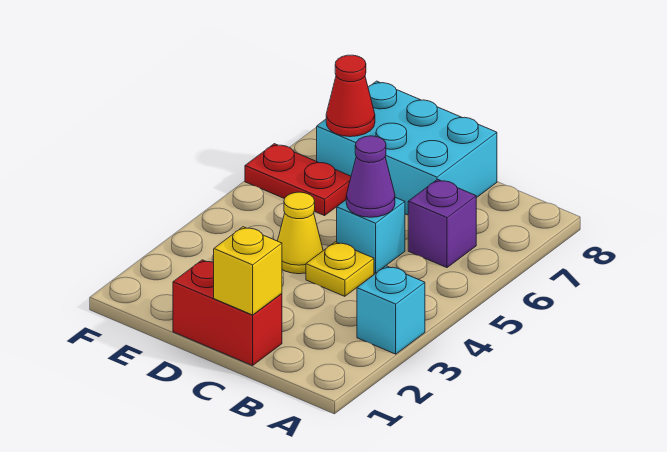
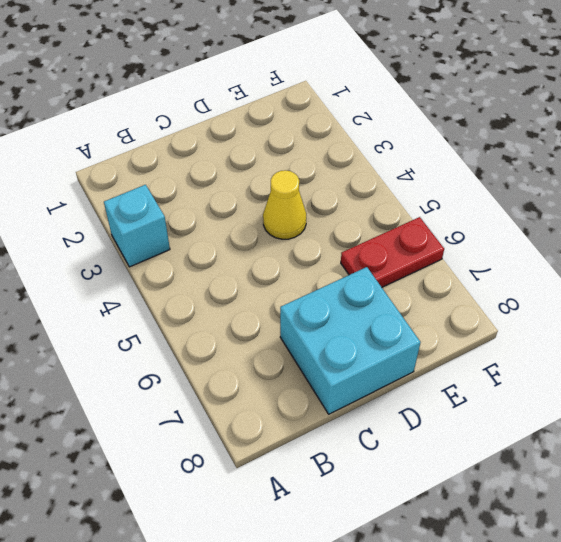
cyan brick C7:D8 level 1 -> cyan brick C7:E8 level 1
none -> purple brick B6 level 1
none -> red brick C1:D1 level 1

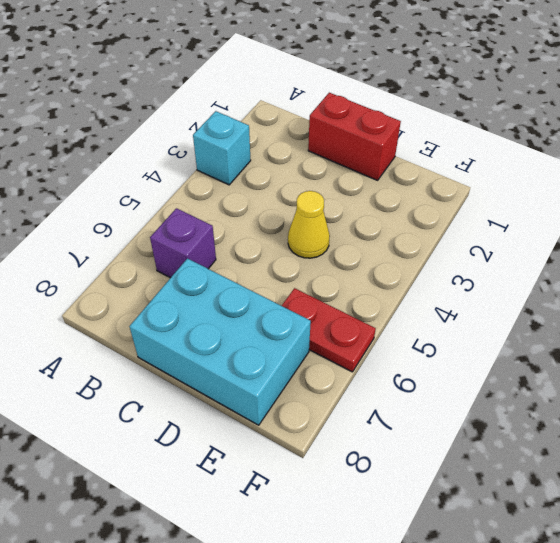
none -> yellow plate C4 level 1
none -> cyan brick C5 level 1

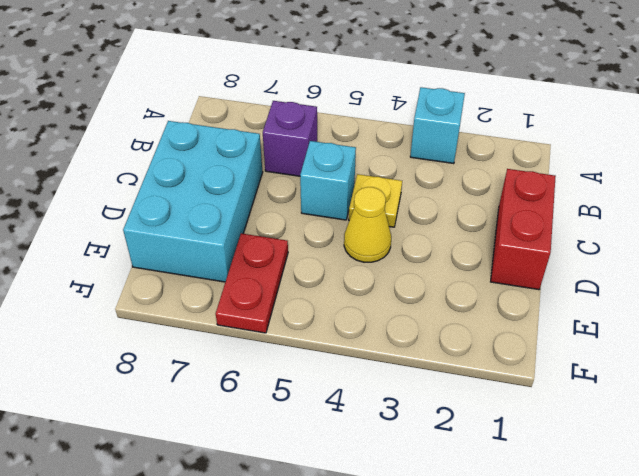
none -> yellow brick C1 level 2
none -> purple cone C5 level 2

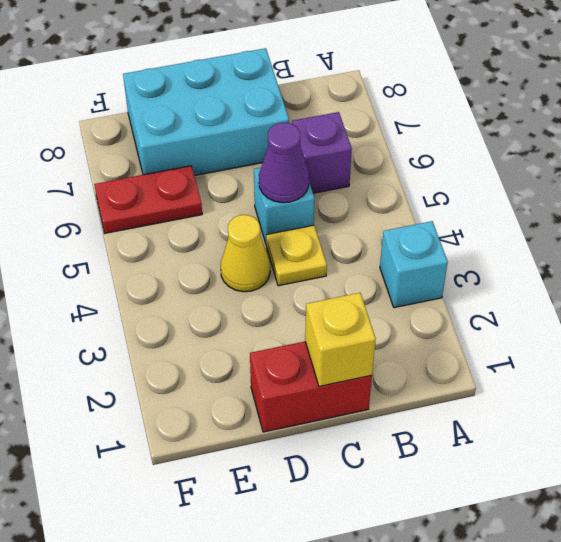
none -> red cone E7 level 2

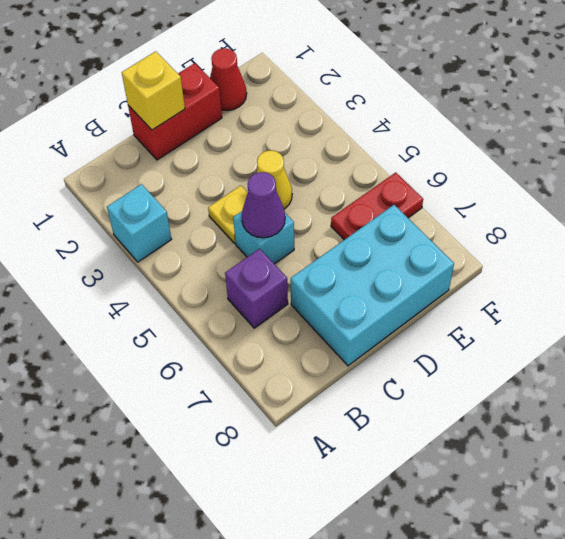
red cone E1 level 1 -> red cone E7 level 2

